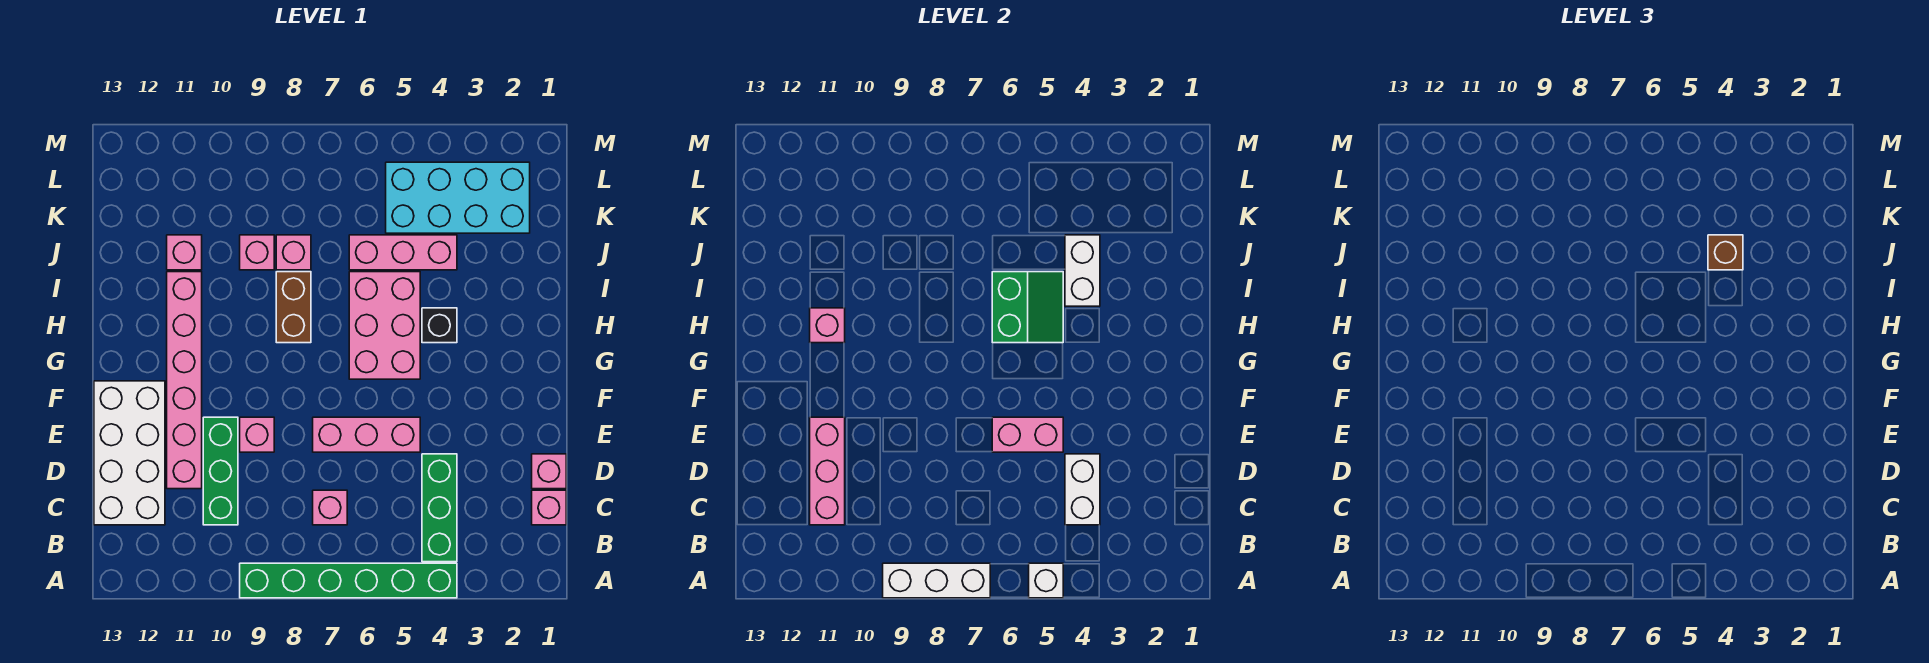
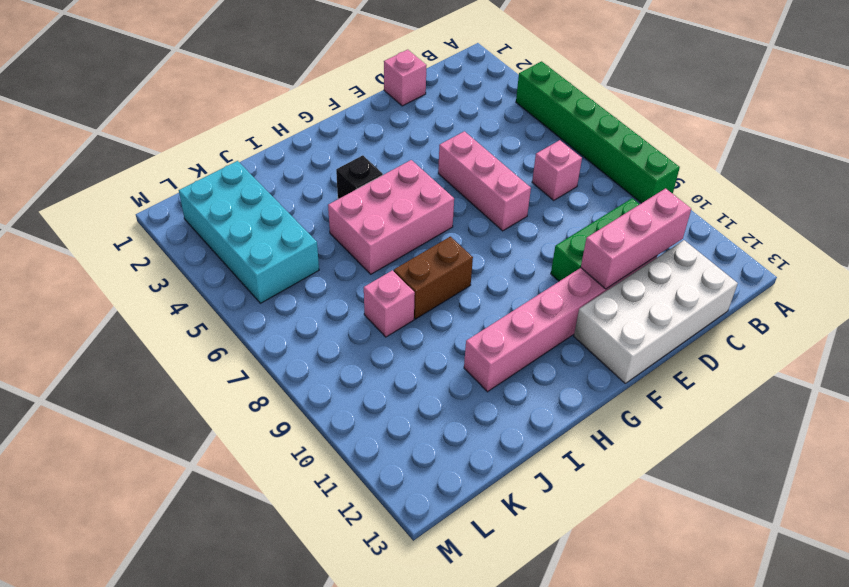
none -> green brick B4:D4 level 1
none -> pink brick C1 level 1
none -> pink brick E9 level 1

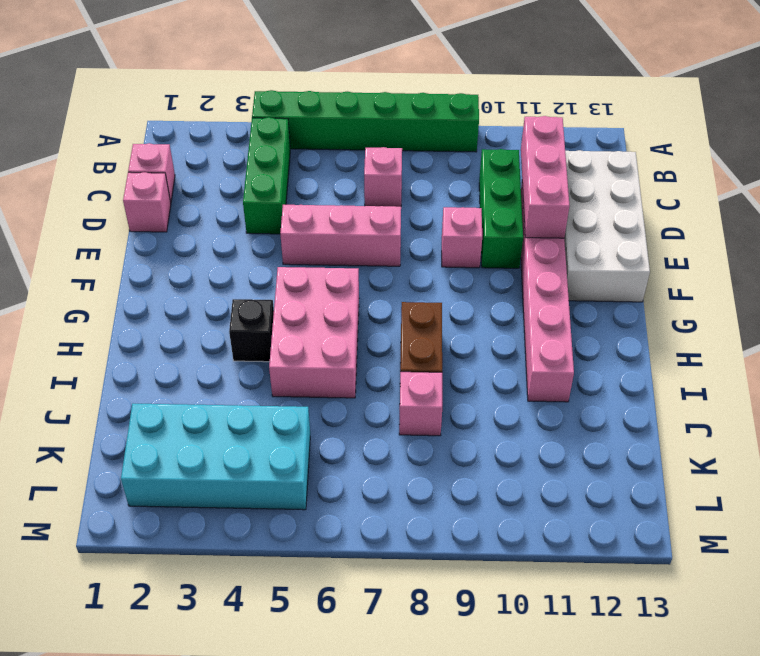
none -> pink brick J4:J6 level 1
none -> pink brick J9 level 1
none -> pink brick J11 level 1

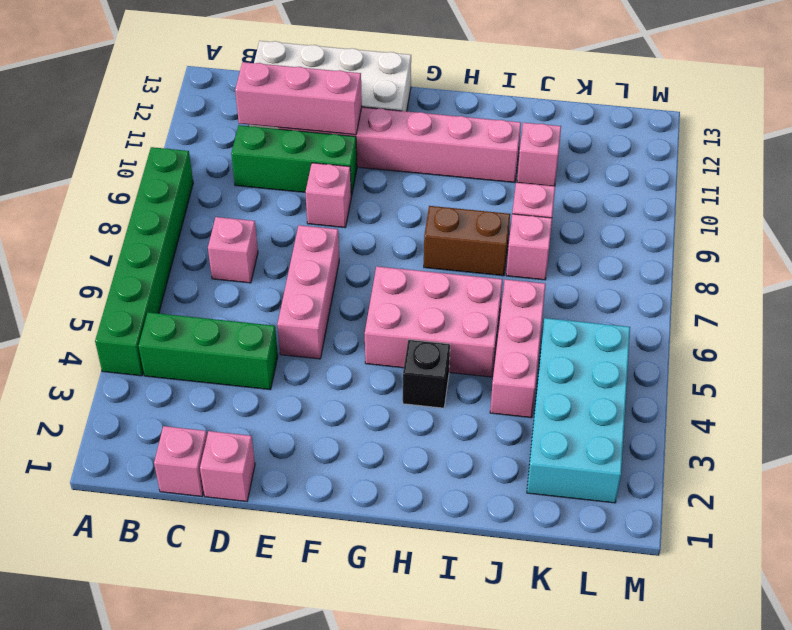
none -> white brick A5 level 2
none -> white brick A7:A9 level 2
none -> white brick C4:D4 level 2

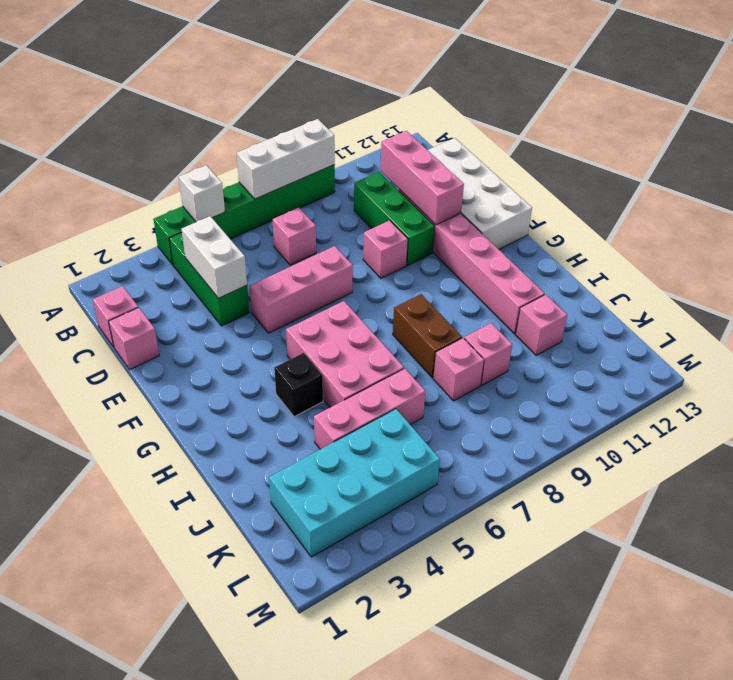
none -> pink brick E5:E6 level 2
none -> green slope H5:I6 level 2 top 6
none -> pink brick H11 level 2

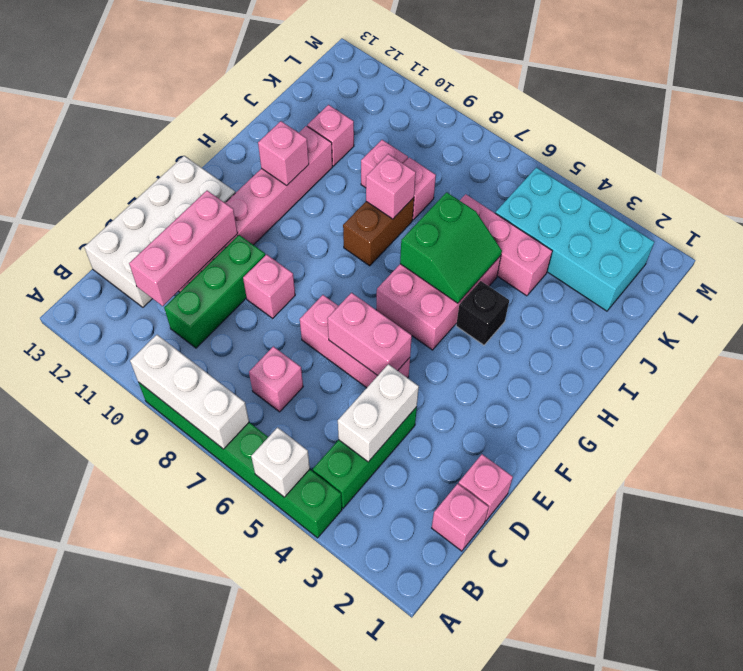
pink brick I8 level 2 -> none
none -> white brick I4:J4 level 2
none -> brown brick J4 level 3

